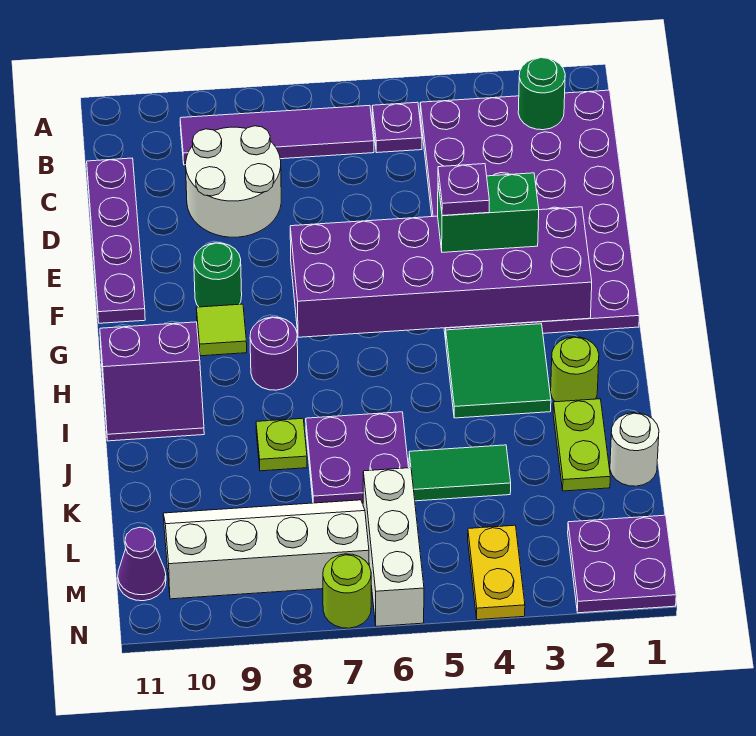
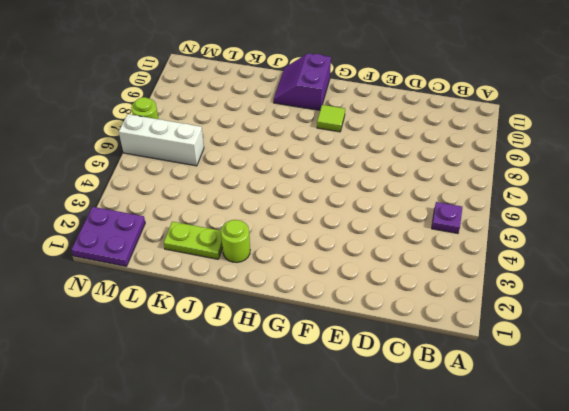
none -> purple plate B1:G4 level 1
none -> purple tile B6:B9 level 1
none -> white round brick C8:D9 level 1

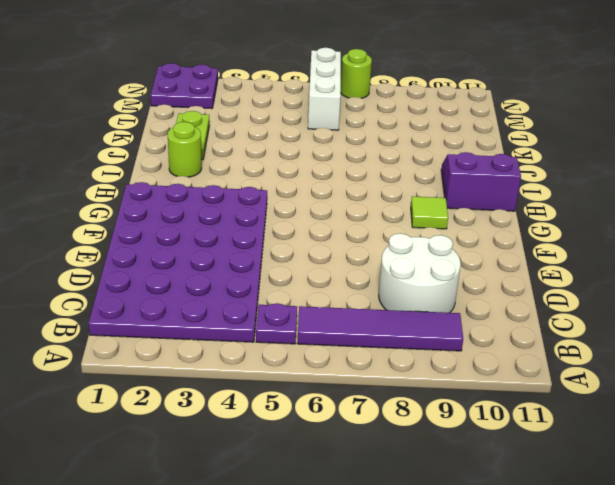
none -> purple plate C11:F11 level 1
none -> green round brick F9 level 1
none -> green tile H3:I4 level 1

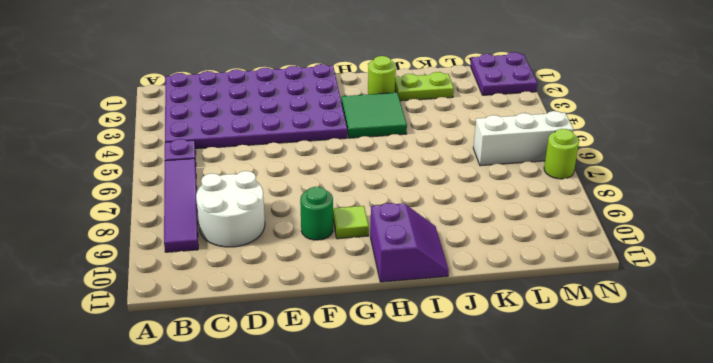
none -> purple plate C11:F11 level 1
none -> purple round brick H8 level 1
none -> purple plate J6:K7 level 1

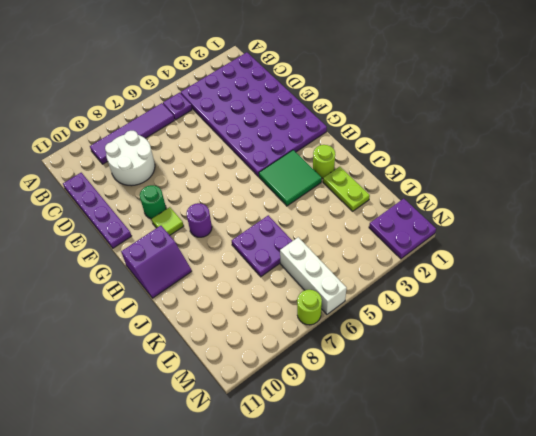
none -> lime plate J8 level 1
none -> white round brick K1 level 1
none -> green tile K4:K5 level 1

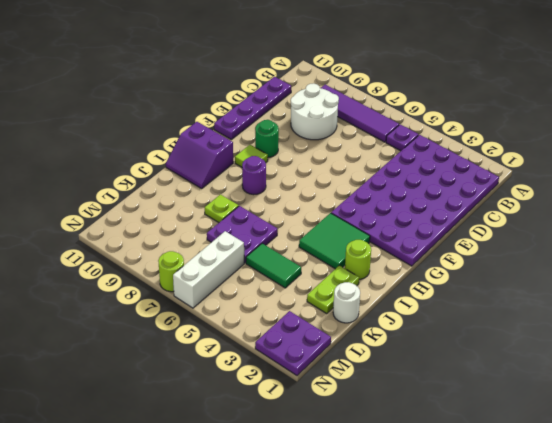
none -> white slope L7:M10 level 1 top M
none -> yellow plate M4:N4 level 1
none -> purple cone M11 level 1

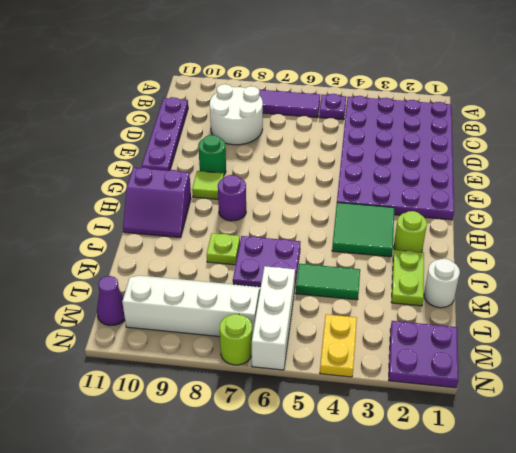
none -> green round brick B2 level 2
none -> purple brick F2:G7 level 2
none -> green brick F3:F4 level 3

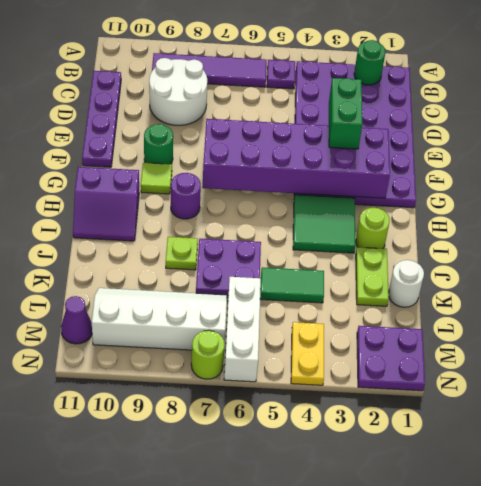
green brick E3:F3 level 3 -> green brick F3:F4 level 3
none -> purple plate F4 level 4

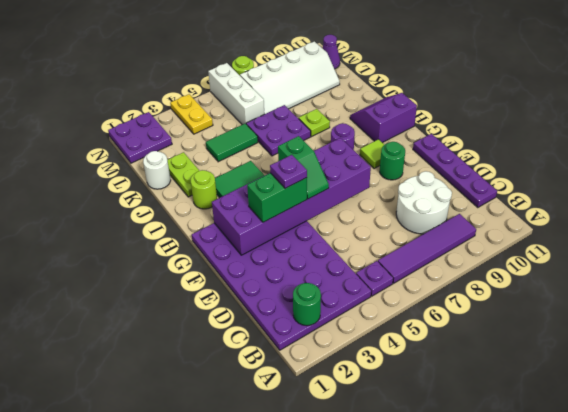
green slope F5:G5 level 3 top G -> none

